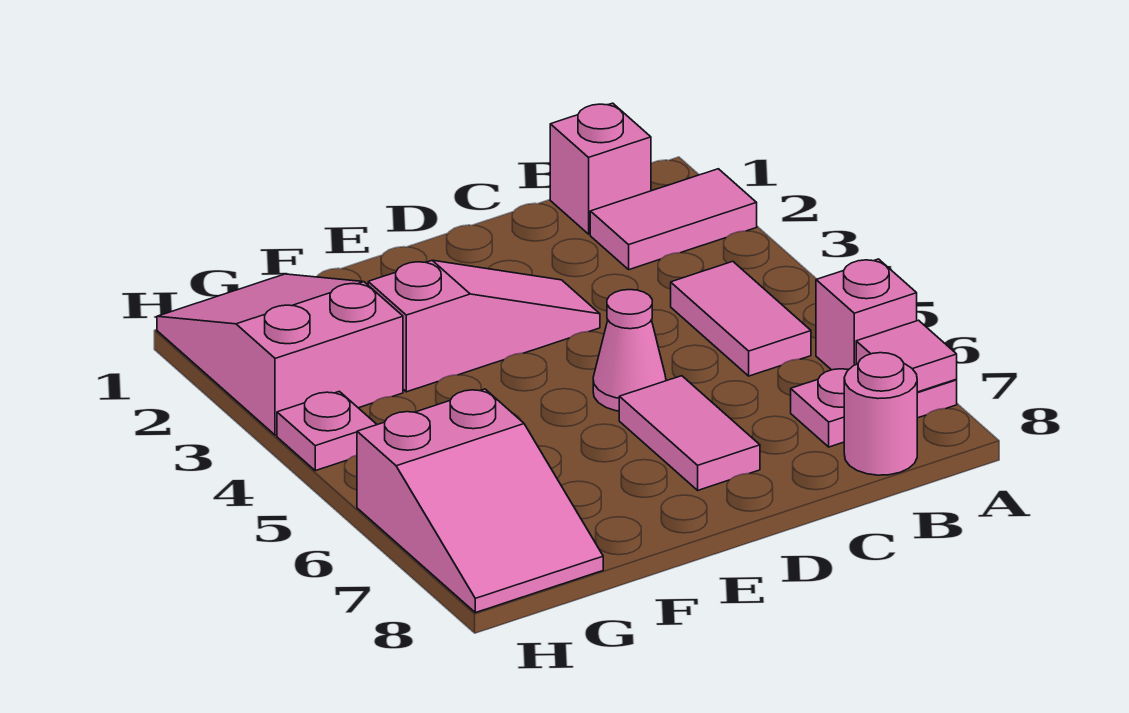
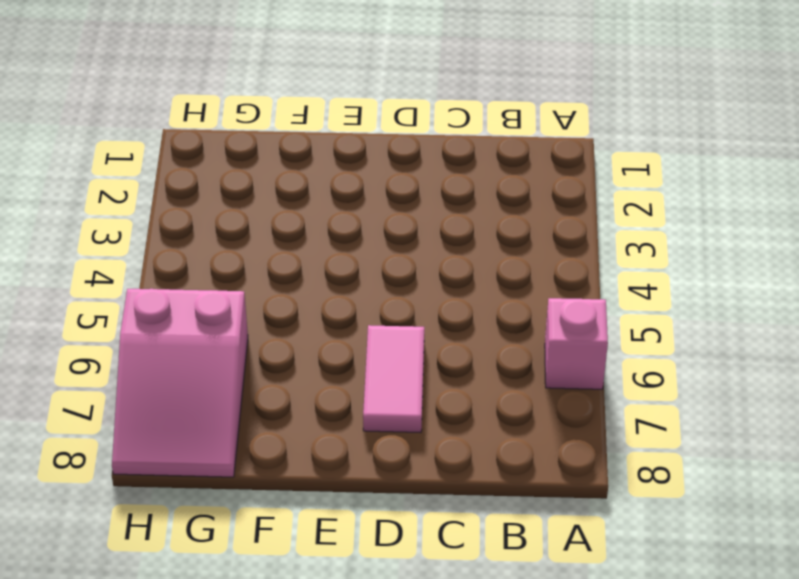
none -> pink tile A2:B2 level 1
none -> pink plate A7:B7 level 1
none -> pink brick B1 level 1

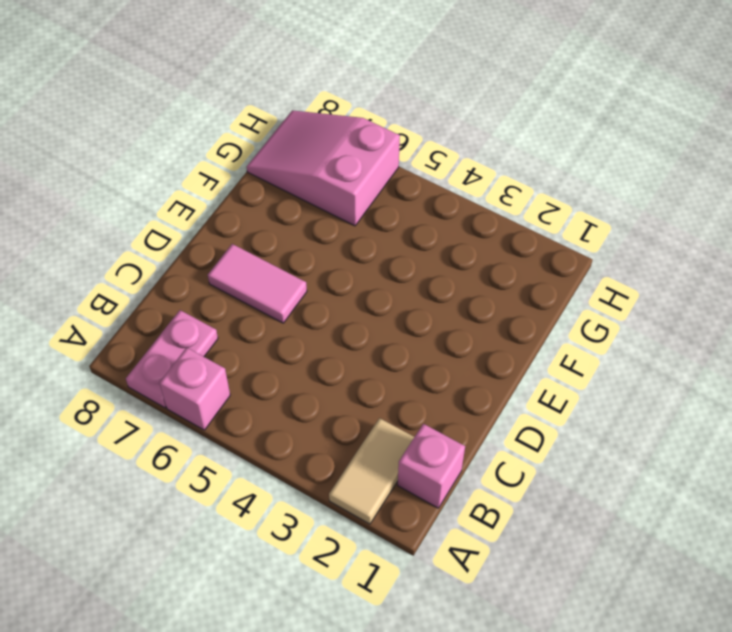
tan tile A2:B2 level 1 -> pink tile A2:B2 level 1
none -> pink tile B4:B5 level 1
none -> pink round brick B8 level 1
none -> pink slope D3:F3 level 1 top F

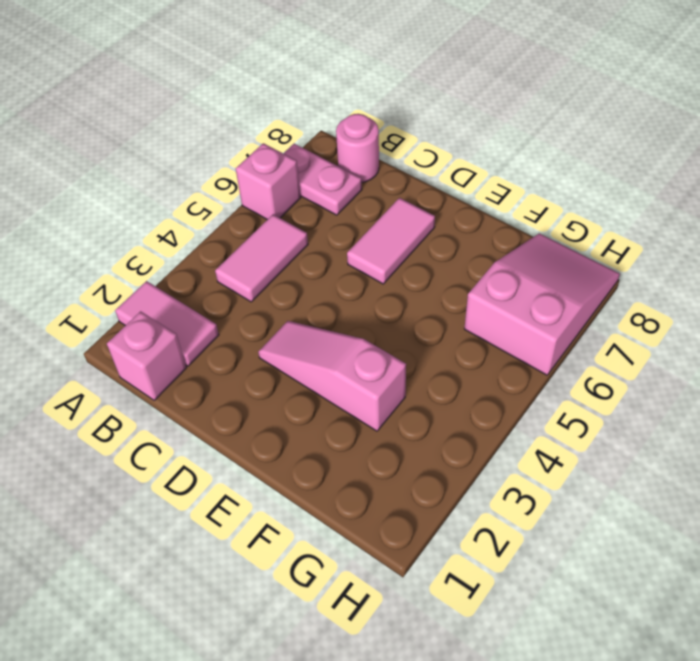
none -> pink cone D5 level 1
none -> pink slope G1:H3 level 1 top 3
none -> pink plate H4 level 1

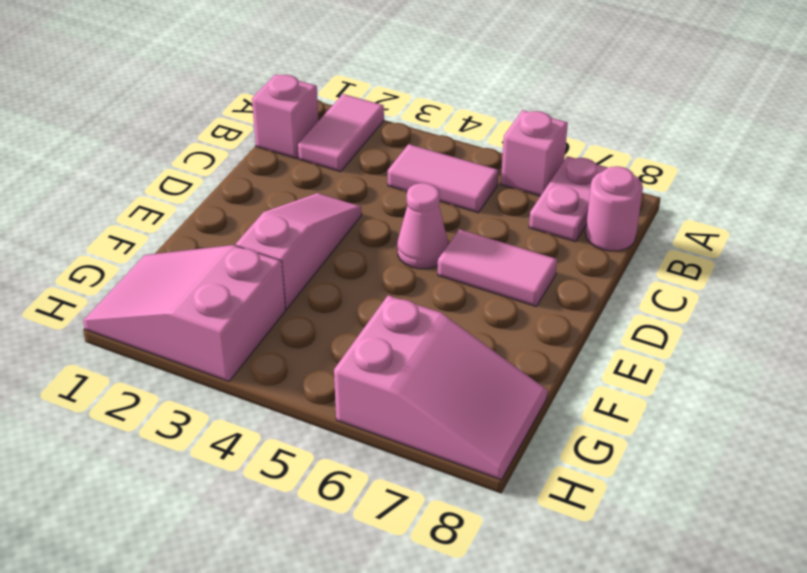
none -> pink plate H4 level 1
none -> pink tile A7 level 2

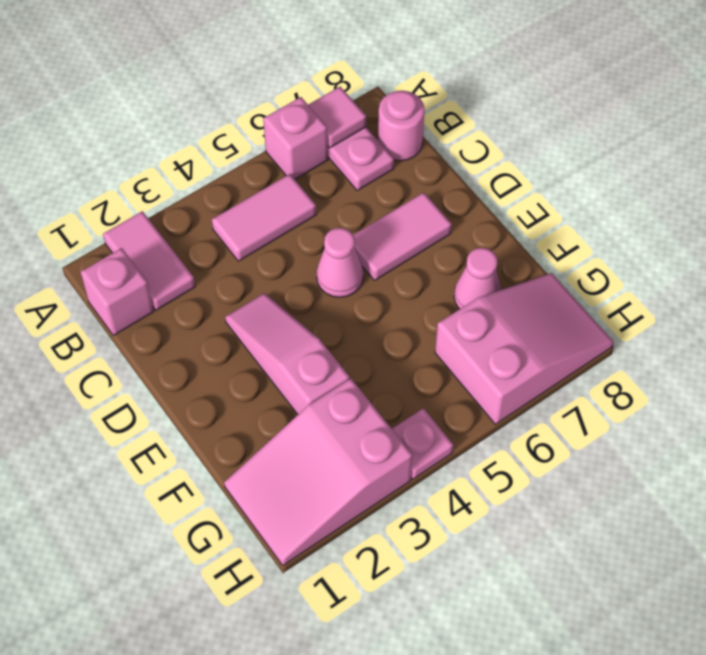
pink cone F7 level 1 -> none

